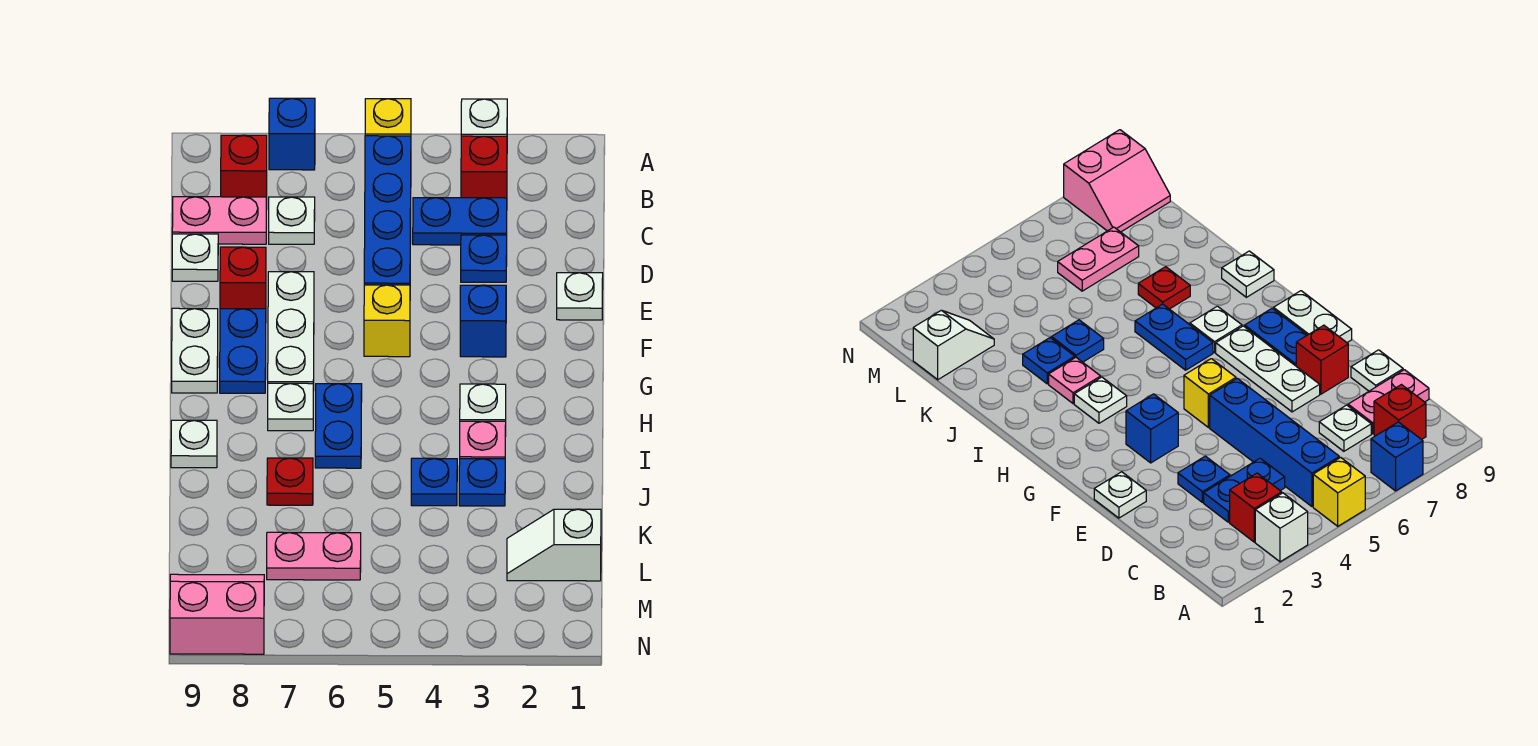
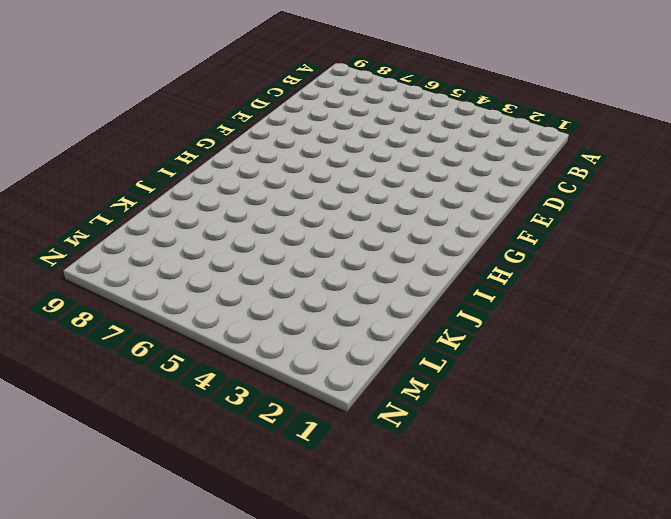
none -> white brick A3 level 1
none -> yellow brick A5 level 1
none -> blue brick A7 level 1

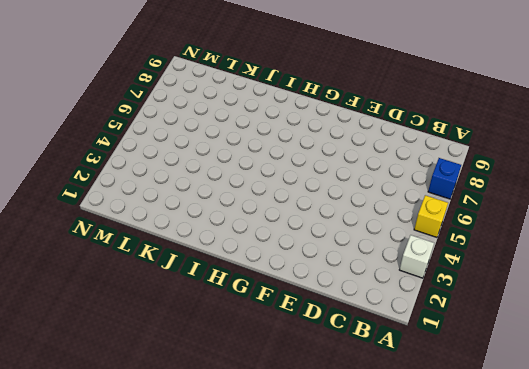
none -> red brick B3 level 1
none -> blue brick B5:E5 level 1
none -> red brick B8 level 1

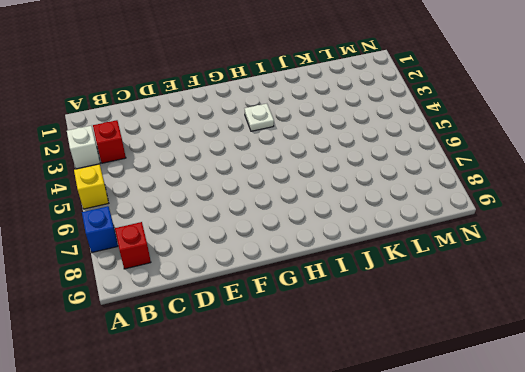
none -> blue brick B5:E5 level 1
none -> blue plate C3:C4 level 1
none -> white plate C7 level 1

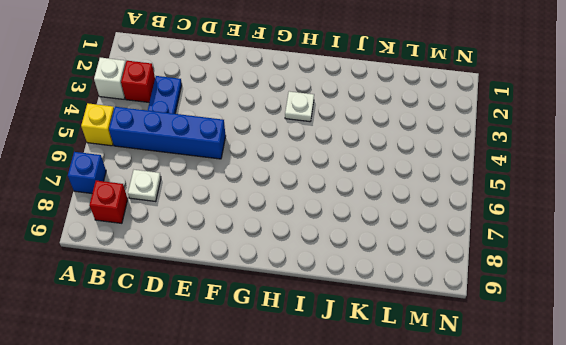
none -> pink plate C8:C9 level 1
none -> blue plate D3 level 1
none -> white plate D9 level 1

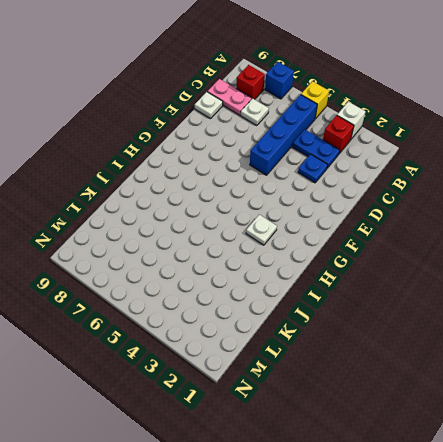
none -> white plate E1 level 1
none -> white plate E7:G7 level 1
none -> red brick E8 level 1

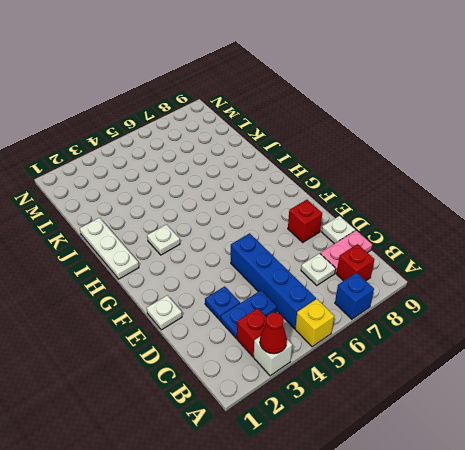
red cone A3 level 2 -> none
white plate H1:J1 level 1 -> white plate E7:G7 level 1
none -> blue brick F3 level 1
none -> yellow brick F5 level 1
none -> blue plate F8:G8 level 1

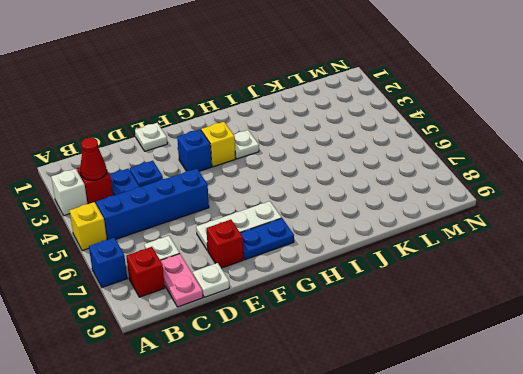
red cone B3 level 2 -> none
yellow brick G3 level 1 -> yellow brick F5 level 1
none -> white plate F9:G9 level 1
none -> blue plate H6:I6 level 1
none -> white plate H7 level 1

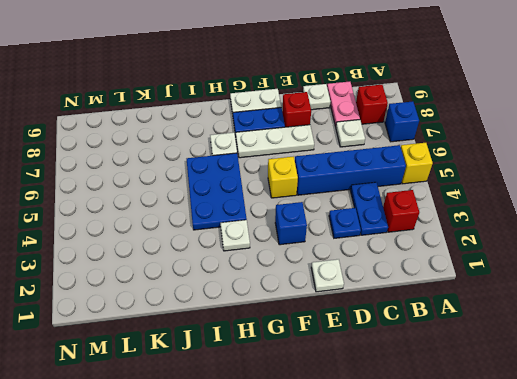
blue plate H4:I6 level 1 -> blue plate H6:I6 level 1
none -> white brick A3 level 1
none -> pink plate I3 level 1
none -> white plate I9 level 1

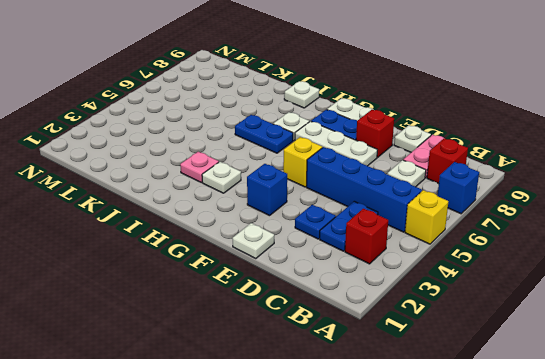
none -> white brick A3 level 1
none -> blue plate J3 level 1
none -> blue plate J4 level 1

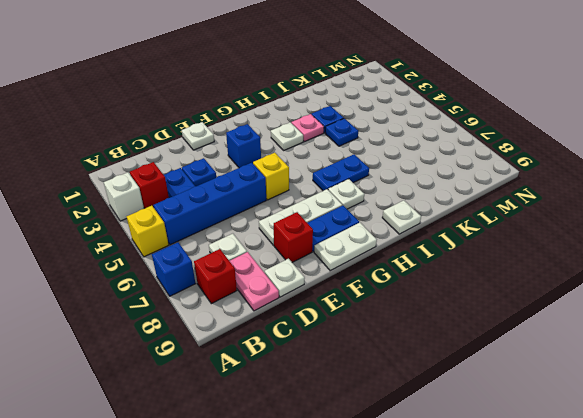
none -> red plate J7 level 1
none -> white slope L1:L2 level 1 top 1
none -> pink plate L6:L7 level 1

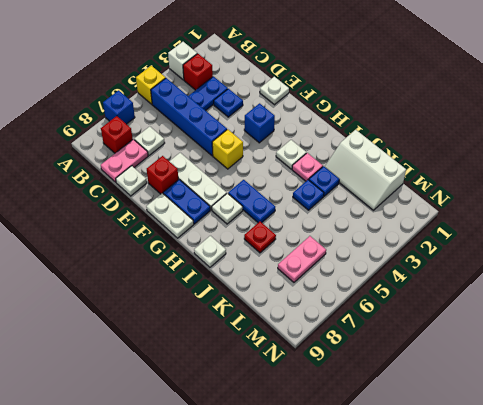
white slope J1:L2 level 1 top 1 -> white slope L1:L2 level 1 top 1
none -> pink slope M8:N9 level 1 top N

